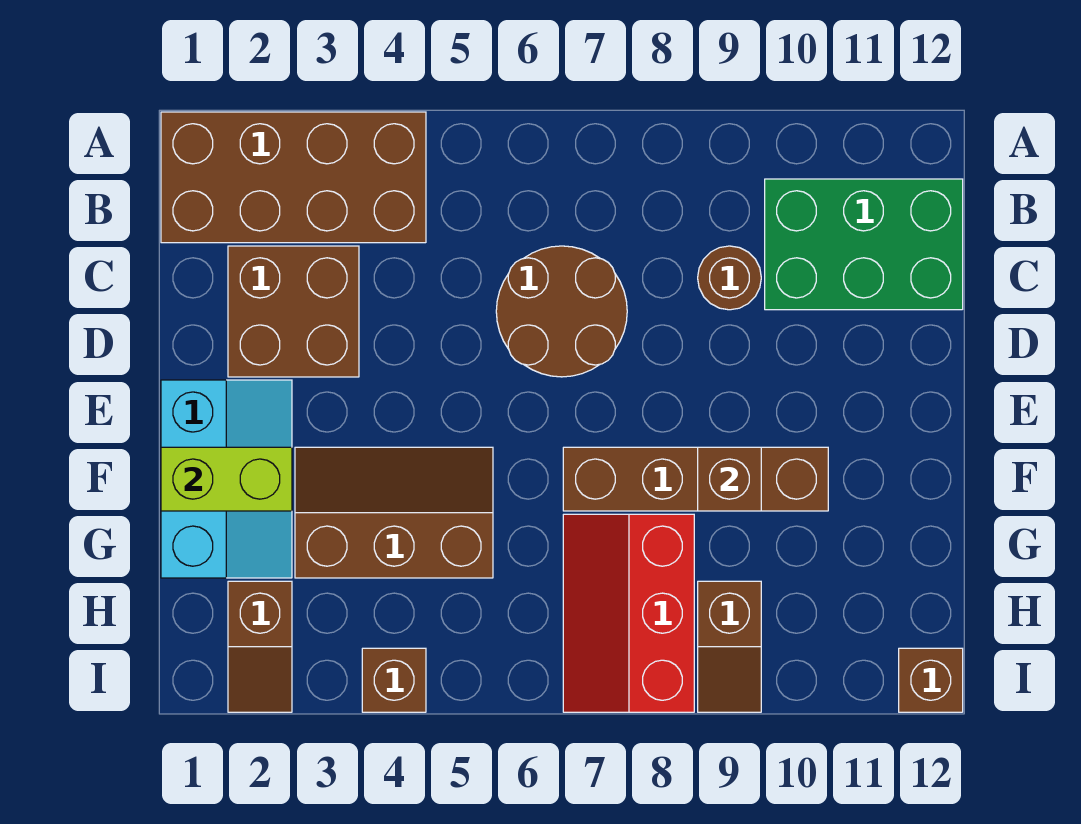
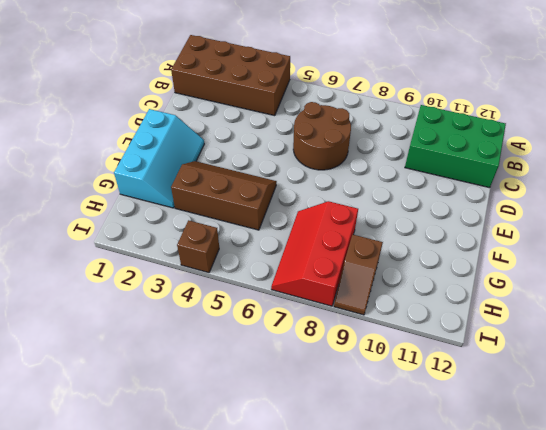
none -> brown brick C2:D3 level 1
none -> brown round brick C9 level 1
none -> brown brick F7:F10 level 1

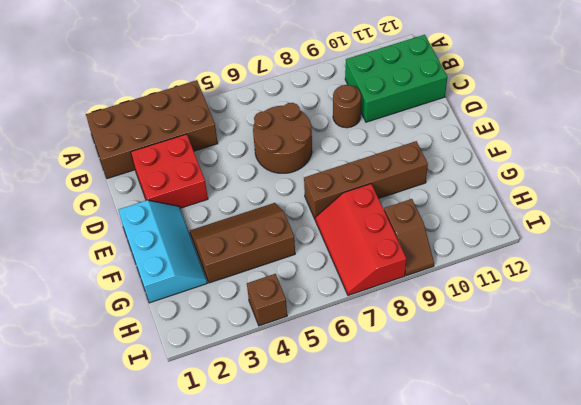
red brick C2:D3 level 1 -> brown brick C2:D3 level 1
none -> brown slope H2:I2 level 1 top H
none -> brown brick I12 level 1
none -> lime brick F1:F2 level 2

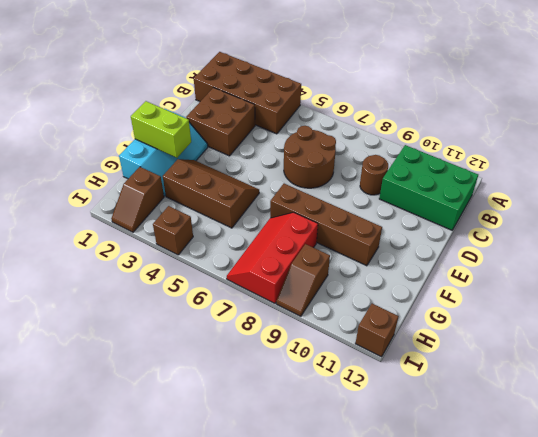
none -> brown brick F9 level 2

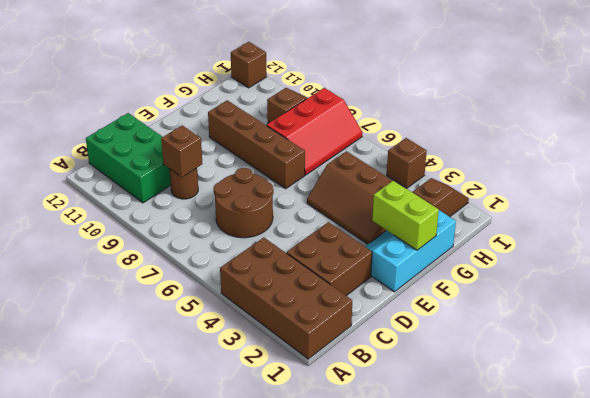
brown brick C9 level 2 -> brown brick F9 level 2

